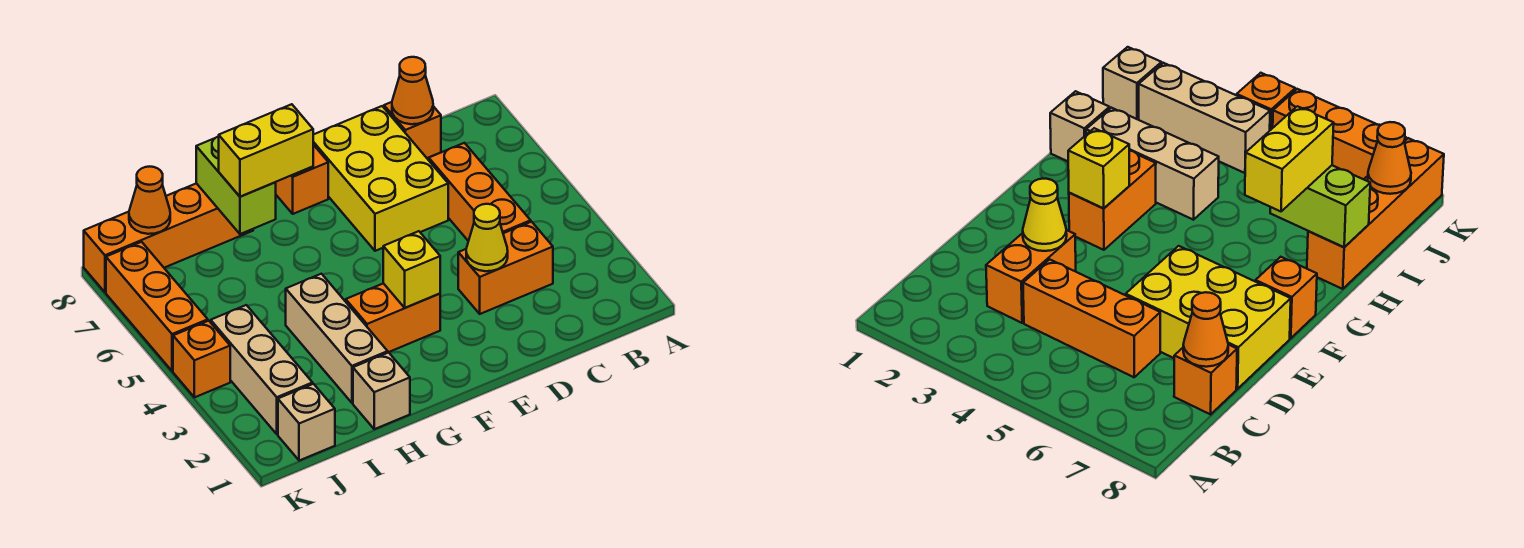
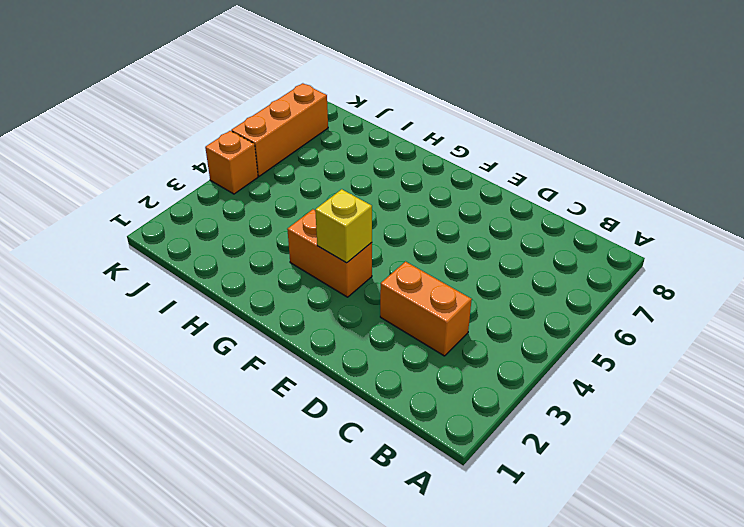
none -> orange brick C4:C6 level 1
none -> orange brick C8 level 1
none -> yellow brick D6:E8 level 1

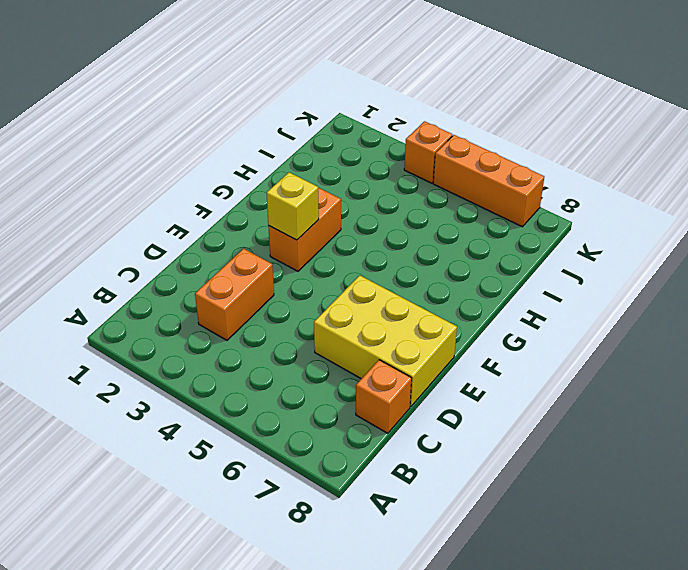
none -> orange brick C4:C6 level 1
none -> orange brick F8 level 1
none -> tan brick H1 level 1

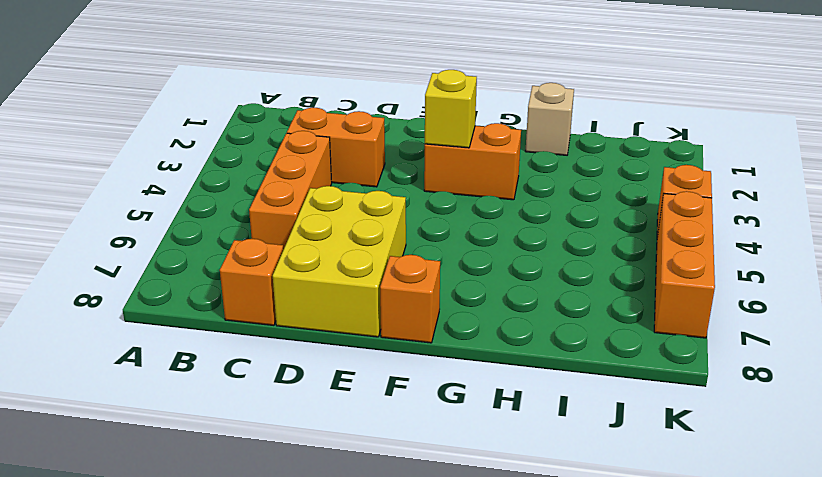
none -> tan brick H2:H4 level 1
none -> orange brick H8:K8 level 1
none -> tan brick J1 level 1

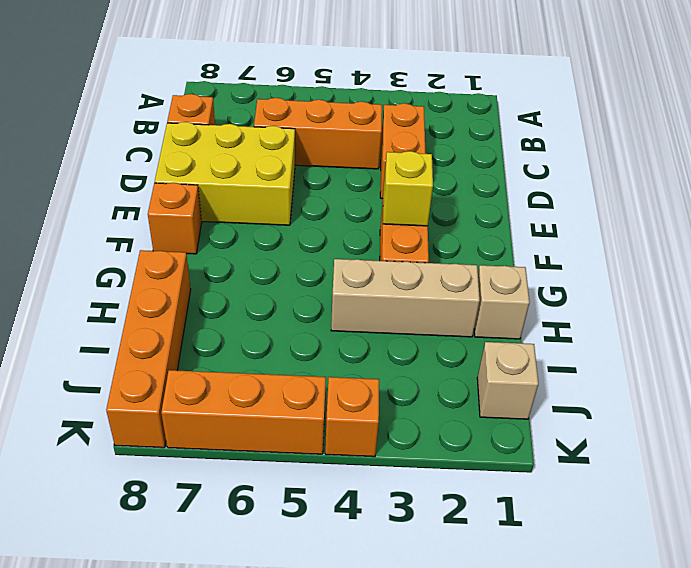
none -> tan brick J2:J4 level 1
none -> orange cone C8 level 2
none -> yellow cone D3 level 2

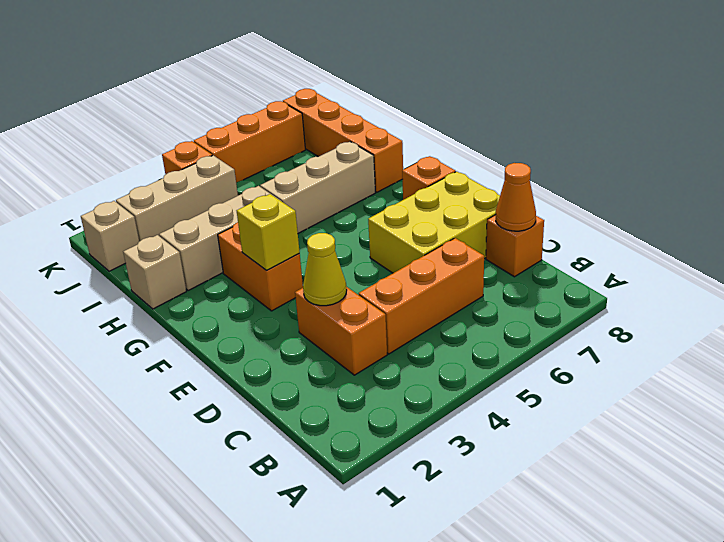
tan brick H5:H7 level 1 -> none
none -> lime brick H7:H8 level 2
none -> orange cone J8 level 2
none -> yellow brick G7:H7 level 3

